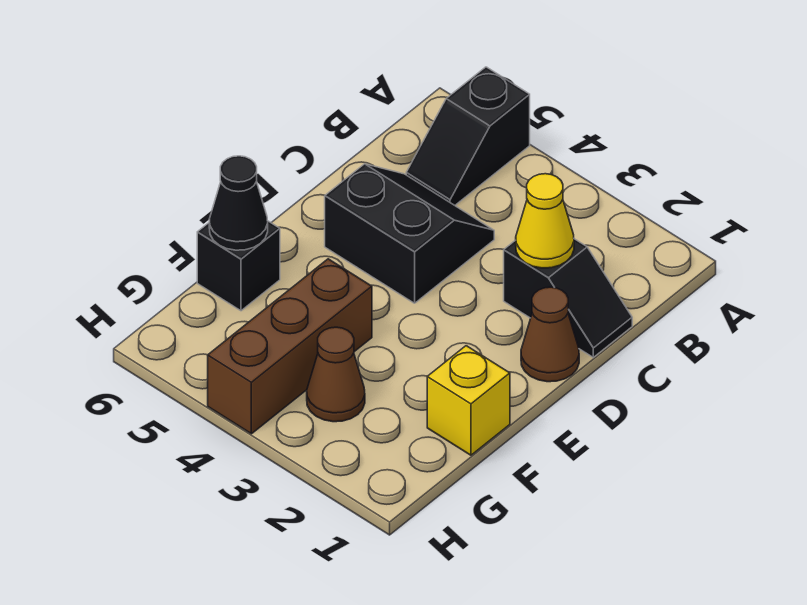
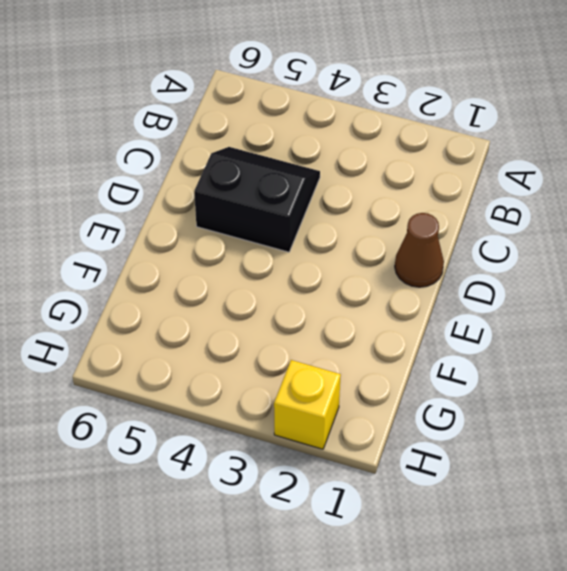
yellow brick H2 level 1 -> yellow brick F1 level 1
none -> black slope A5:B5 level 1 top A
none -> black slope C1:C2 level 1 top 2

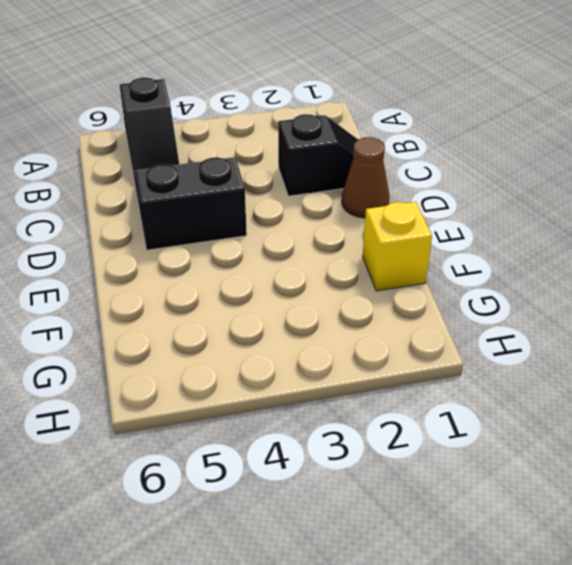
none -> brown brick F4:H4 level 1
none -> black brick F6 level 1

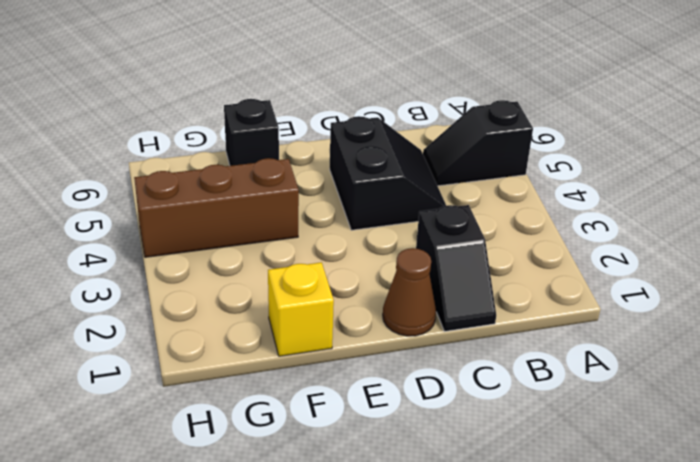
none -> brown cone G3 level 1
none -> yellow cone C2 level 2

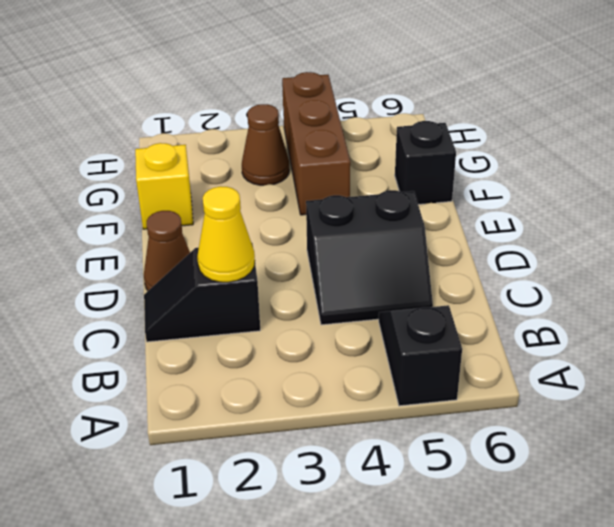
none -> black cone F6 level 2

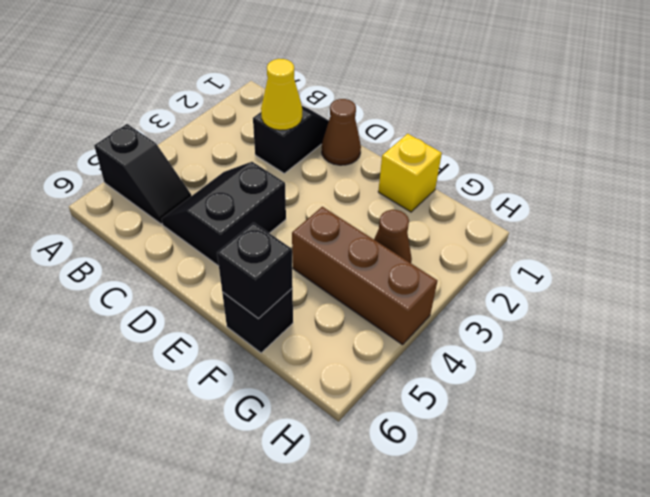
black brick F6 level 2 -> black cone F6 level 2

